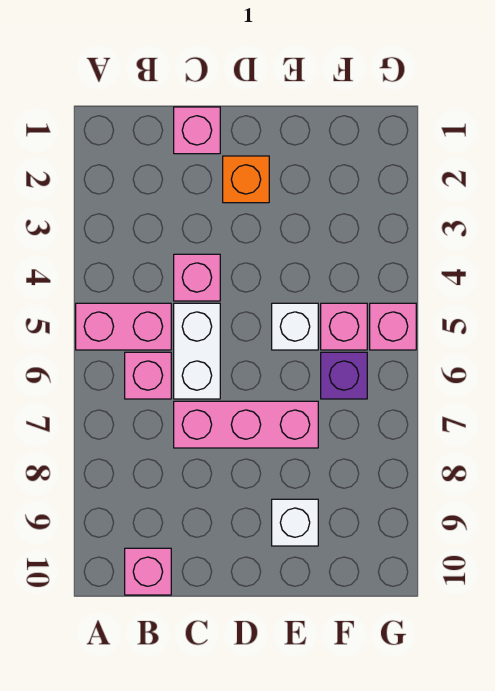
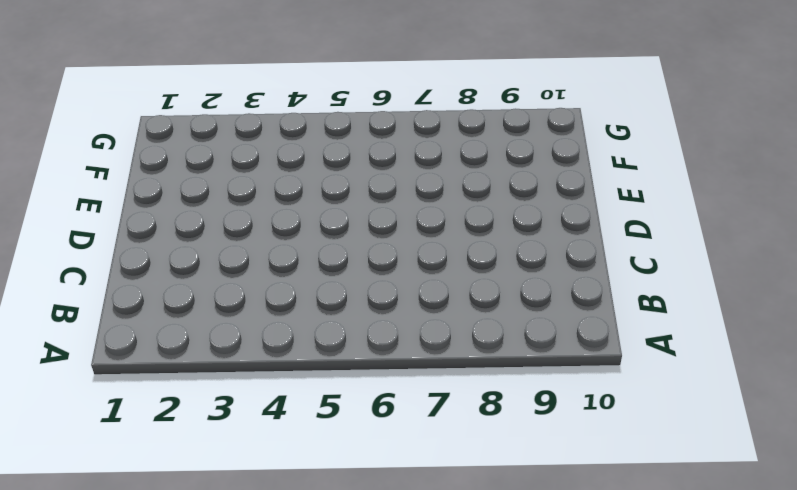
none -> pink brick A5:B5 level 1
none -> pink brick B6 level 1
none -> pink brick B10 level 1

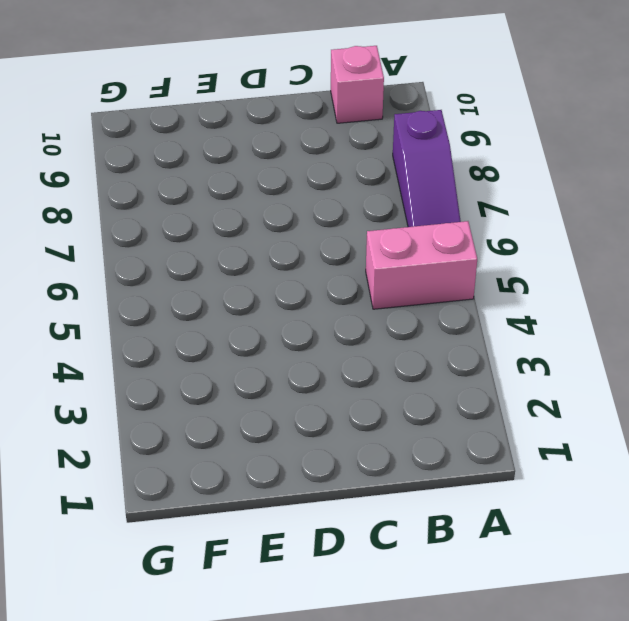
purple slope A6:A8 level 1 top 8 -> none
none -> pink brick B6 level 1
none -> pink brick C1 level 1
none -> pink brick C4 level 1

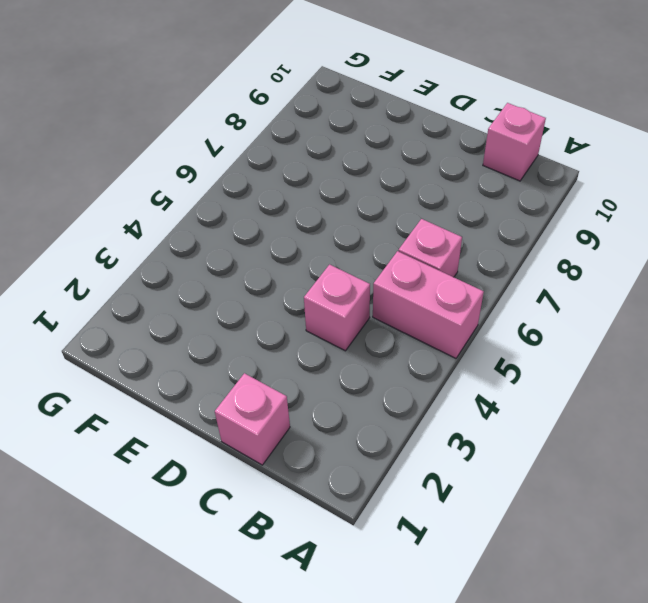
none -> white brick C5:C6 level 1
none -> pink brick C7:E7 level 1
none -> orange brick D2 level 1

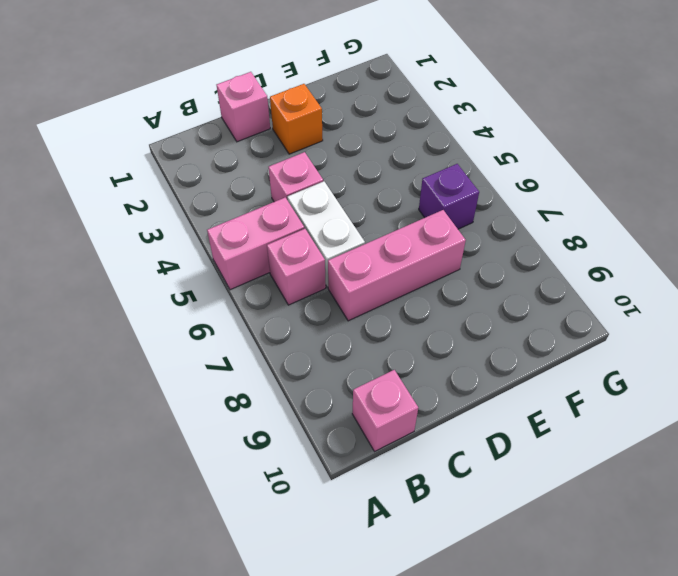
none -> white brick E5 level 1
none -> white brick E9 level 1
none -> pink brick F5 level 1

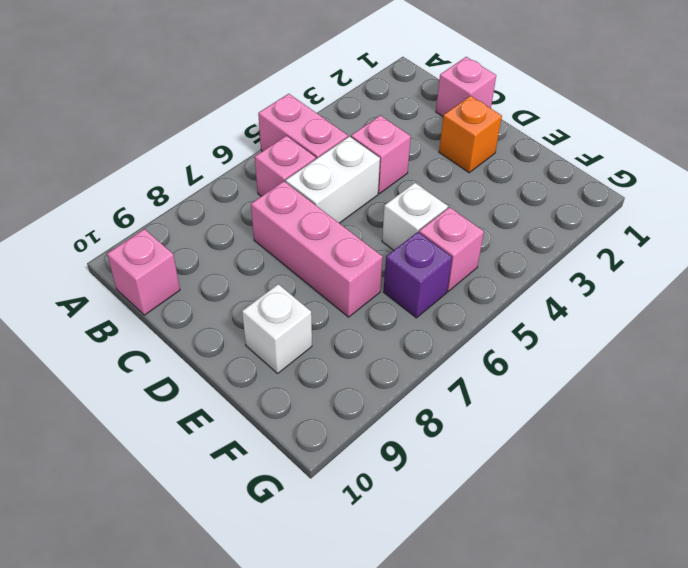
none -> pink brick G5 level 1

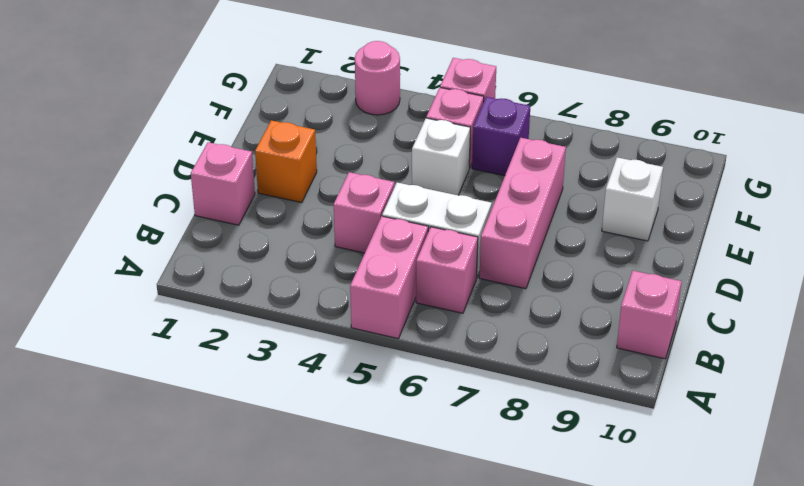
pink round brick G3 level 1 -> none

